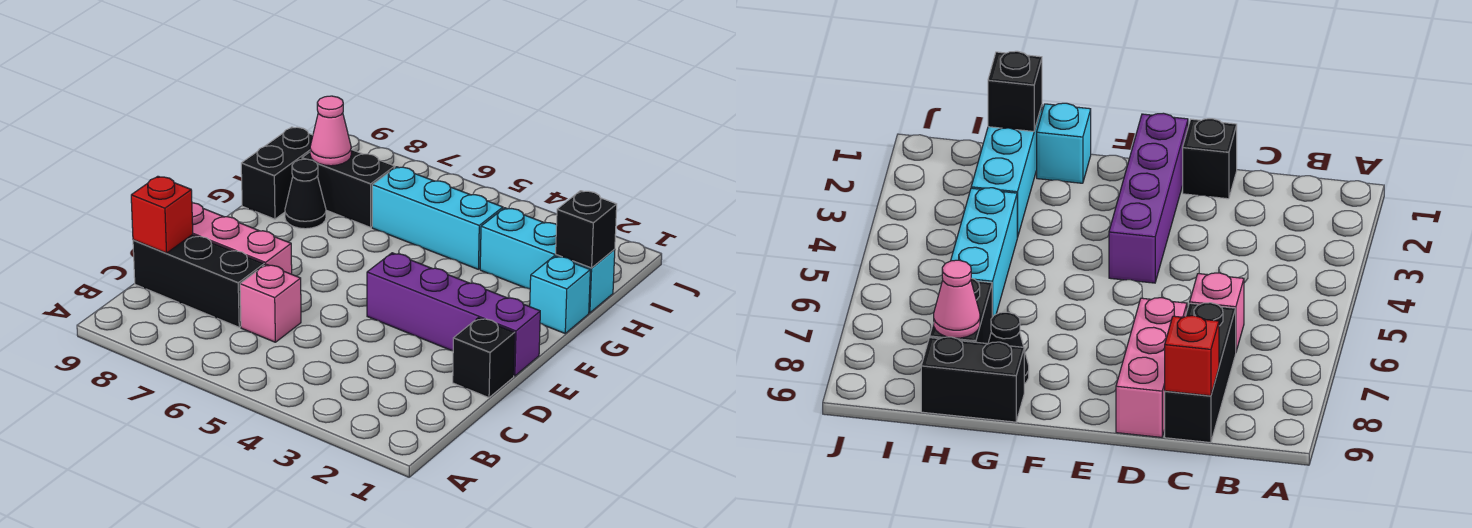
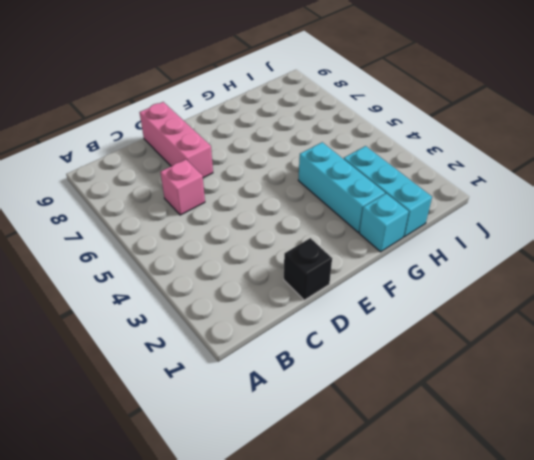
cyan brick G2:G4 level 1 -> cyan brick H4:H6 level 1
none -> black brick C7:C9 level 1
none -> purple brick E1:E4 level 1
none -> black cone G8 level 1

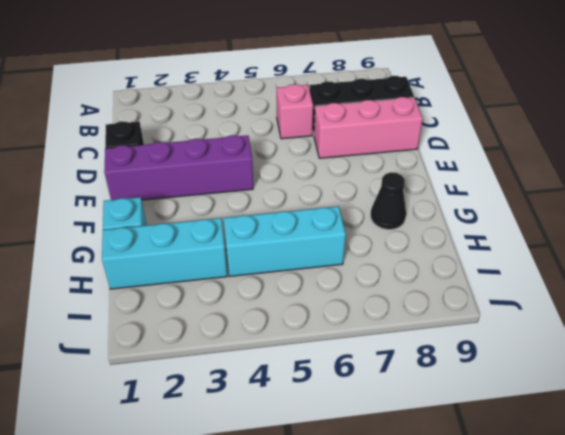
none -> black brick G9:H9 level 1
none -> black brick H7:H8 level 1
none -> red brick C9 level 2

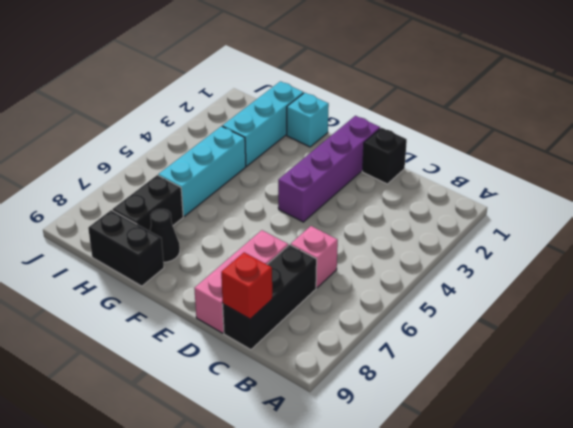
none -> black brick H1 level 2
none -> pink cone H8 level 2

